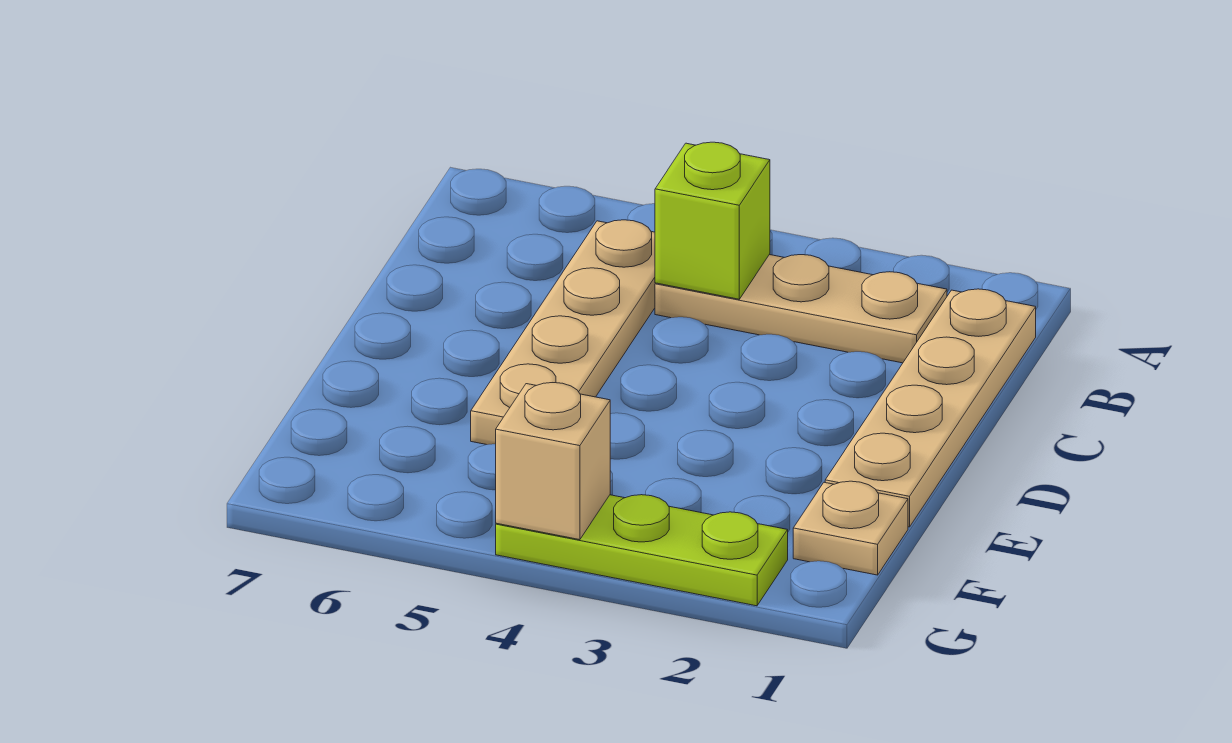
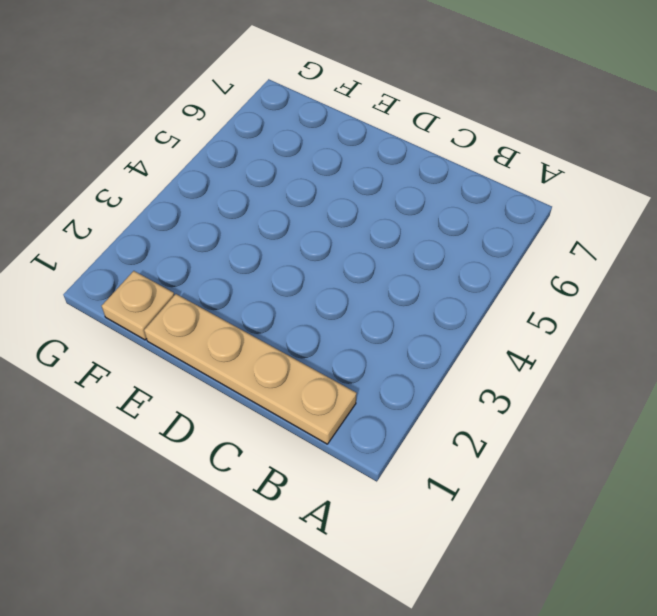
none -> tan plate B2:B4 level 1
none -> tan plate B5:E5 level 1

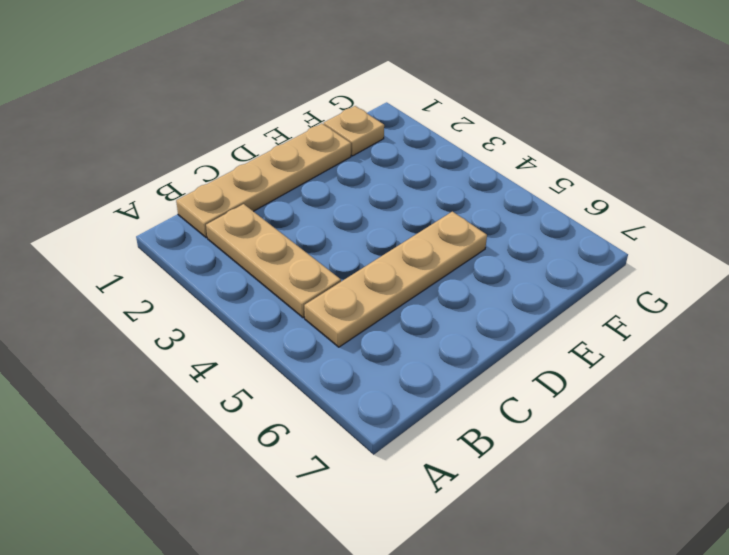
none -> lime plate G2:G4 level 1
none -> lime brick B4 level 2

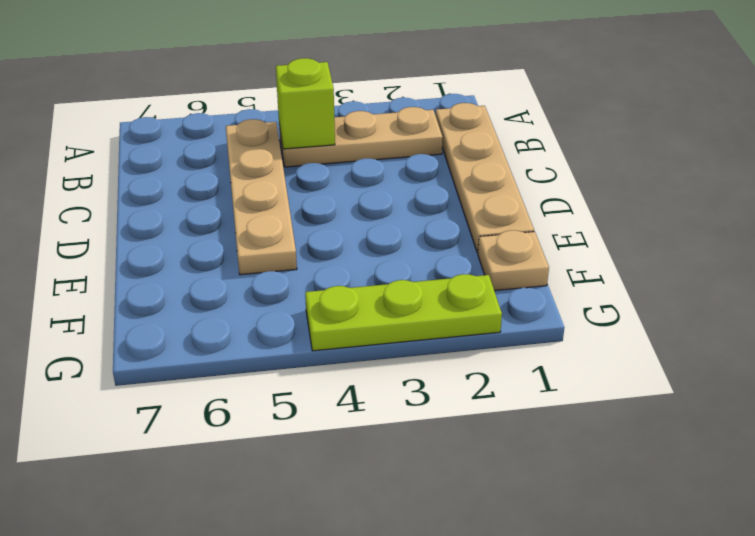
none -> tan brick G4 level 2

